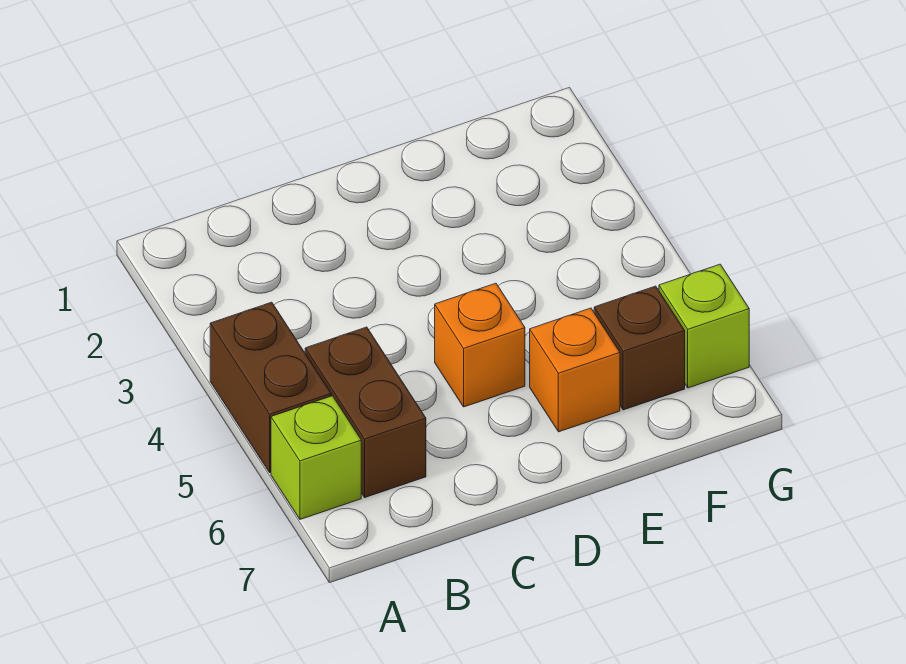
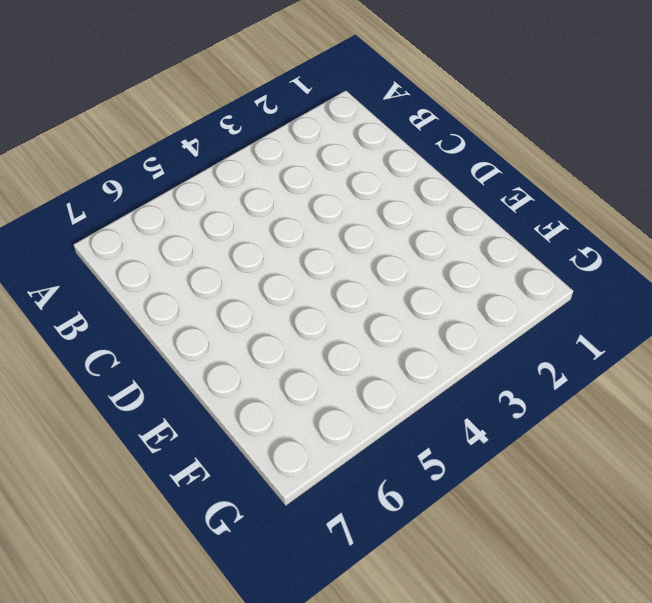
none -> brown brick A4:A5 level 1
none -> lime brick A6 level 1

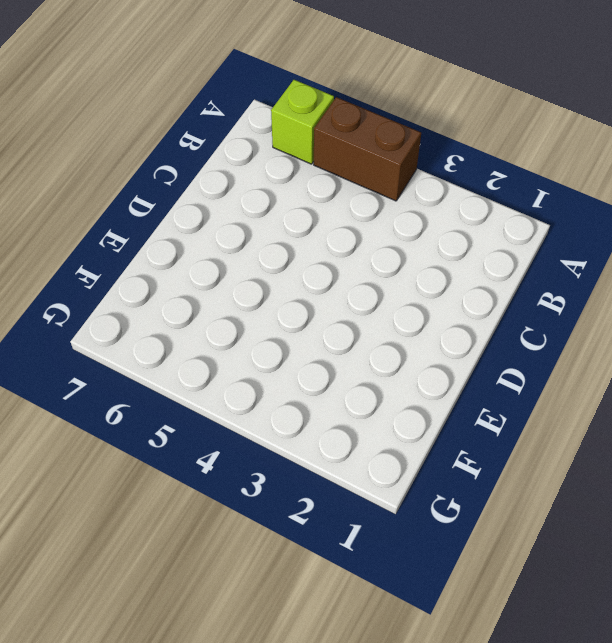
none -> brown brick B5:B6 level 1
none -> orange brick D5 level 1

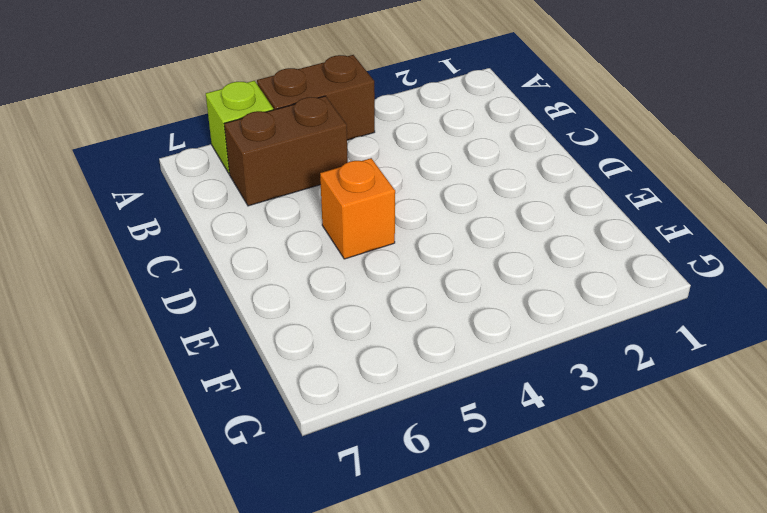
none -> orange brick E6 level 1
none -> brown brick F6 level 1

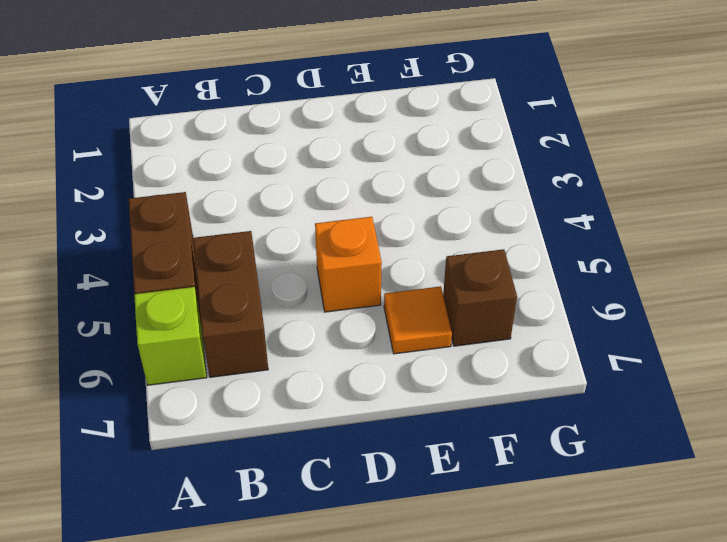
orange tile E6 level 1 -> orange brick E6 level 1
none -> lime brick G6 level 1

